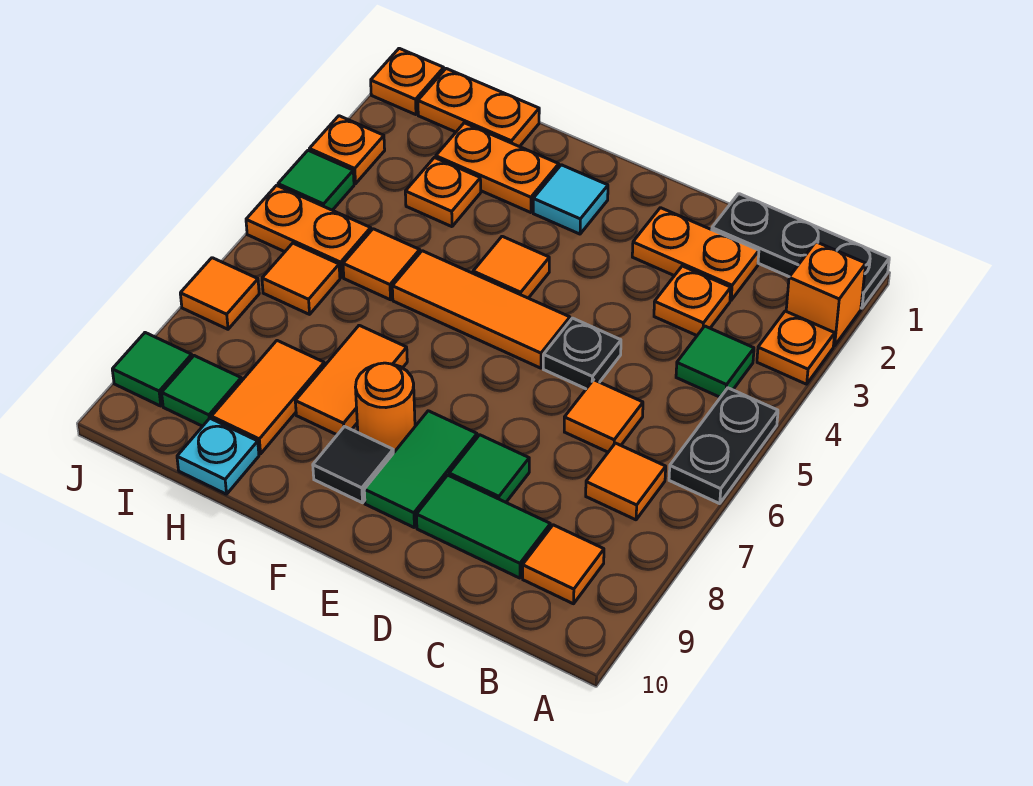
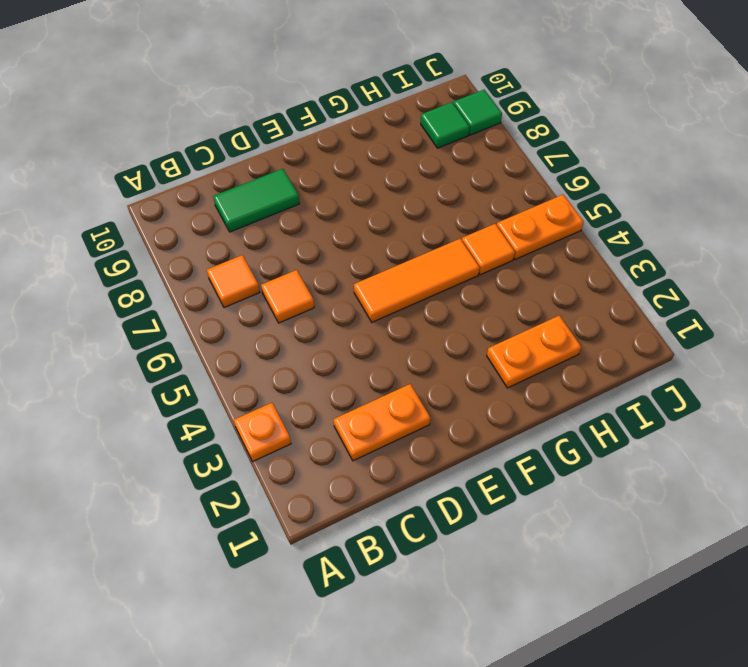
none -> black plate A1:C1 level 1
none -> orange brick A2 level 1
none -> black plate A5:A6 level 1
none -> green tile B4 level 1

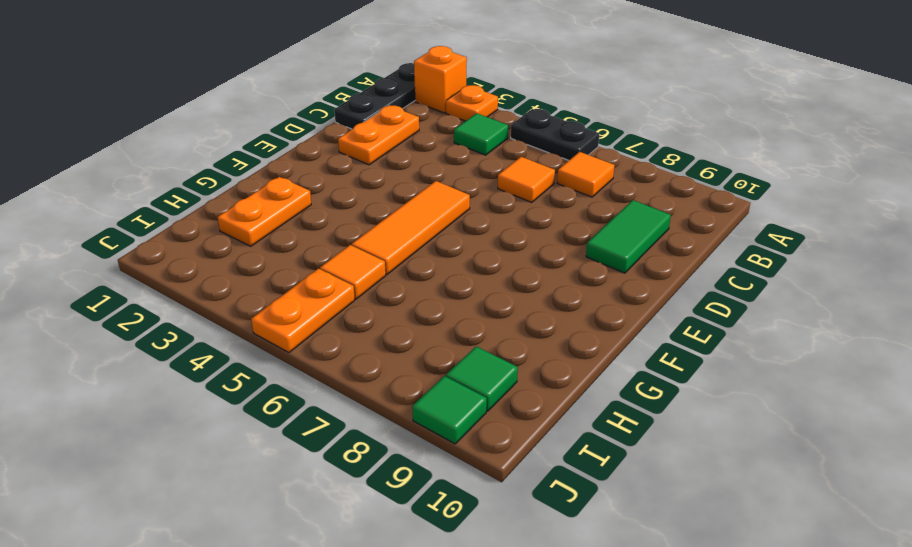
none -> orange tile B9 level 1
none -> orange plate C3 level 1
none -> black plate D5 level 1
none -> green tile D8 level 1

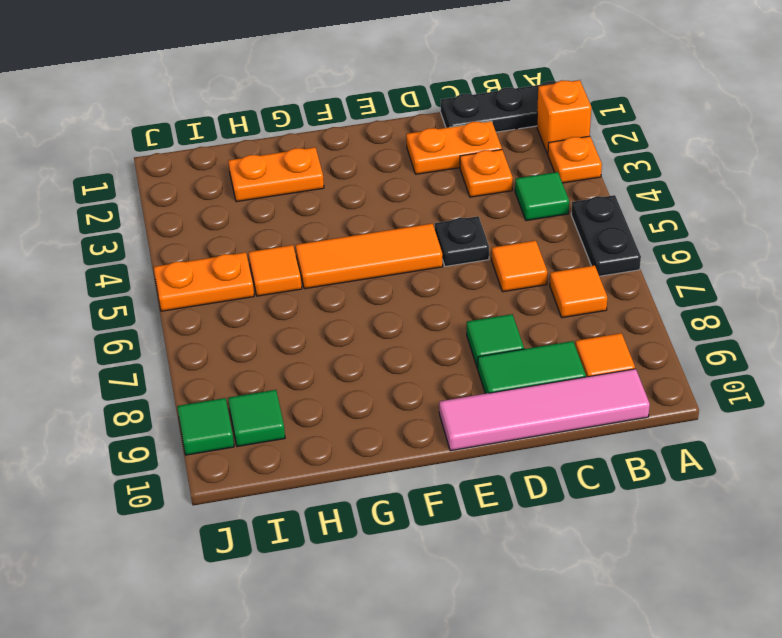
pink tile B10:E10 level 1 -> none
none -> green tile E8:E9 level 1
none -> cyan tile F2 level 1
none -> orange tile F4 level 1
none -> orange round brick F8 level 1

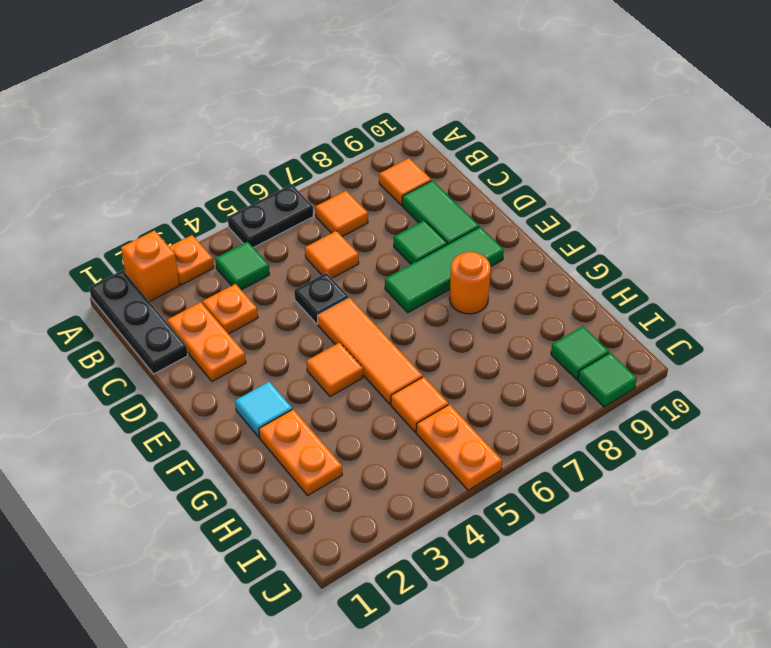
green tile E7:E9 level 1 -> green tile E8:E9 level 1
none -> black tile F9 level 1
none -> orange tile G7:G8 level 1
none -> orange plate H1:I1 level 1
none -> orange plate H3 level 1

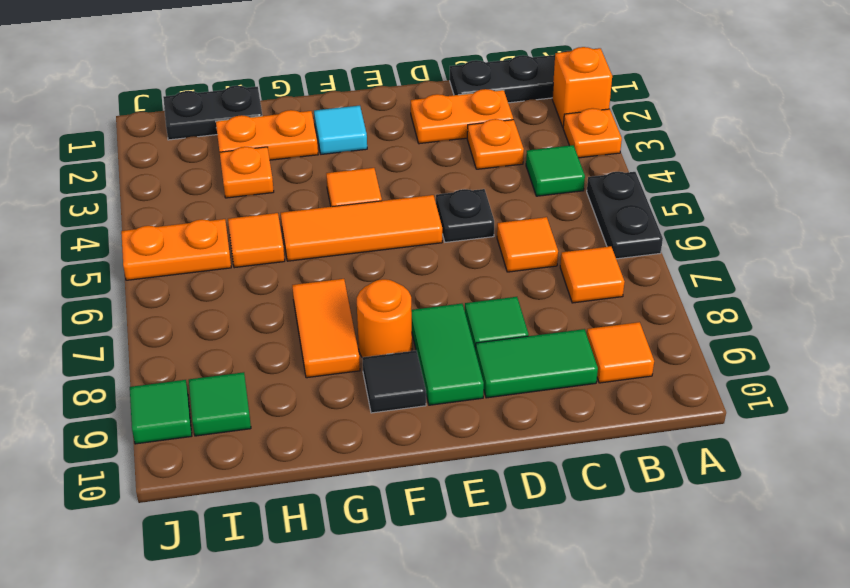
black plate H1:I1 level 1 -> orange plate H1:I1 level 1
none -> orange tile H8:H9 level 1
none -> cyan plate H10 level 1
none -> orange tile I6 level 1
none -> orange plate J1 level 1

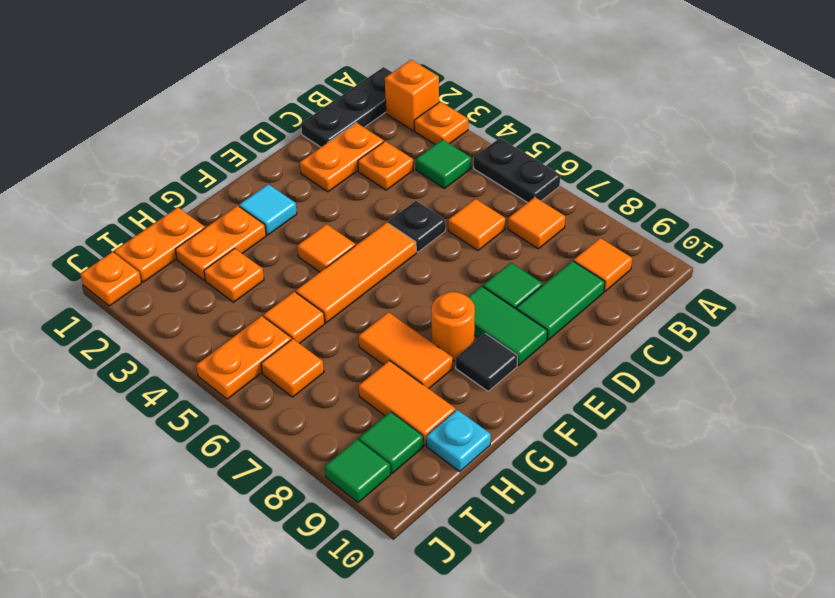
none -> orange plate J3 level 1
none -> green tile J4 level 1
none -> orange tile J7 level 1

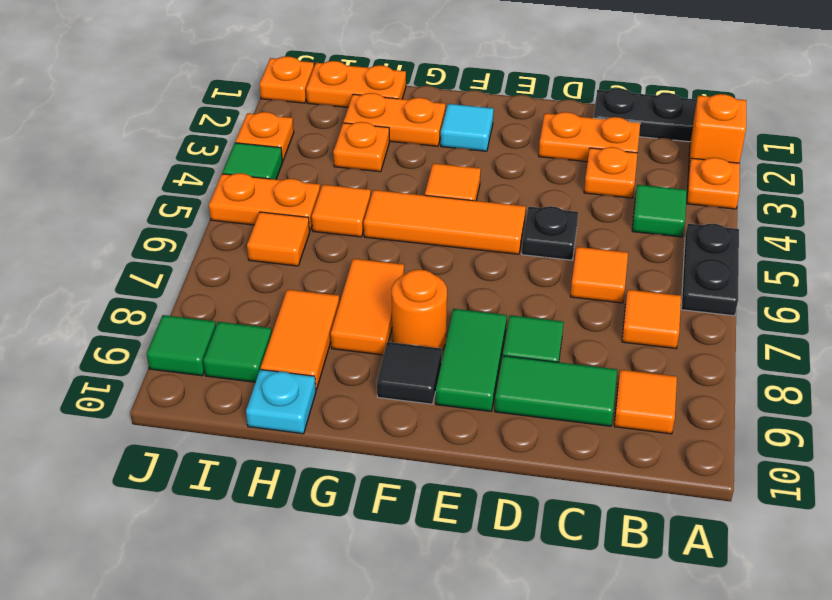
none -> orange tile J7 level 1

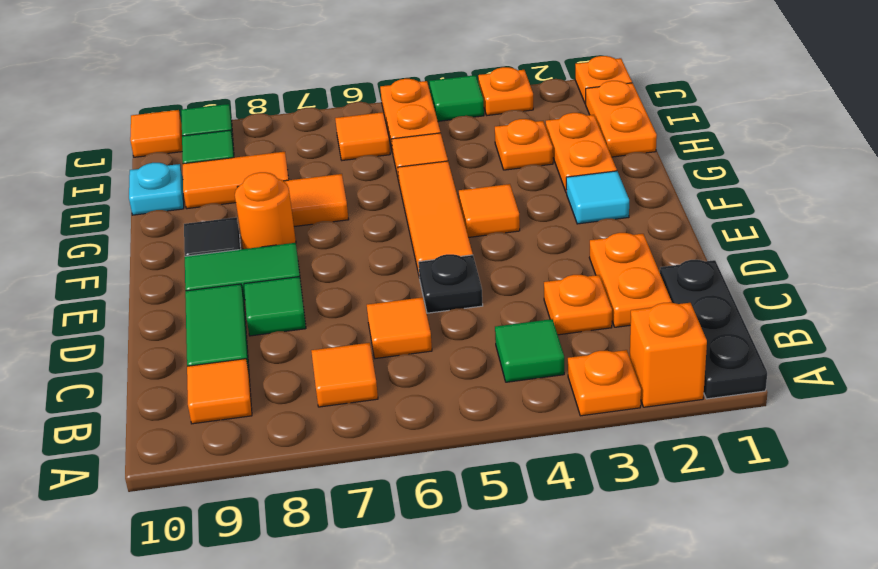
orange tile J10 level 1 -> orange tile J7 level 1
none -> black plate A5:A6 level 1

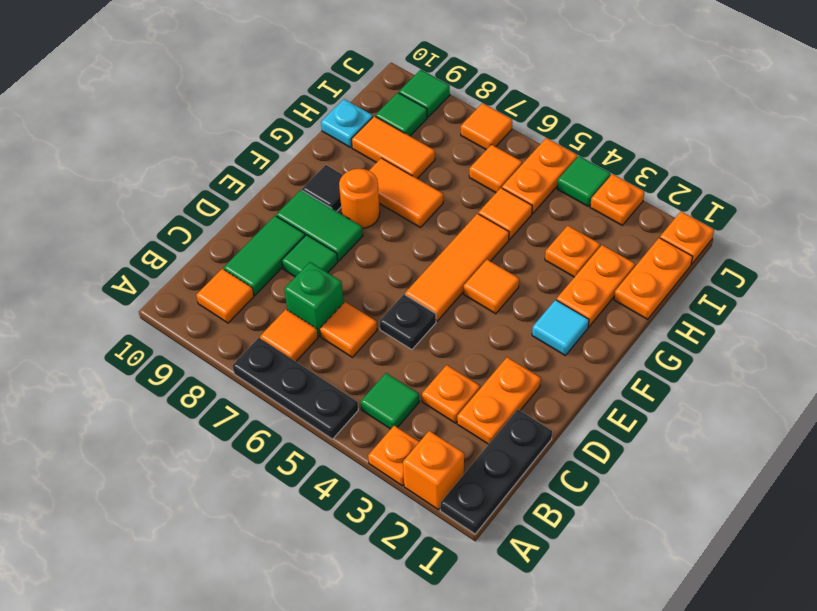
black plate A5:A7 level 1 -> black plate A5:A6 level 1
green brick C7 level 1 -> none

